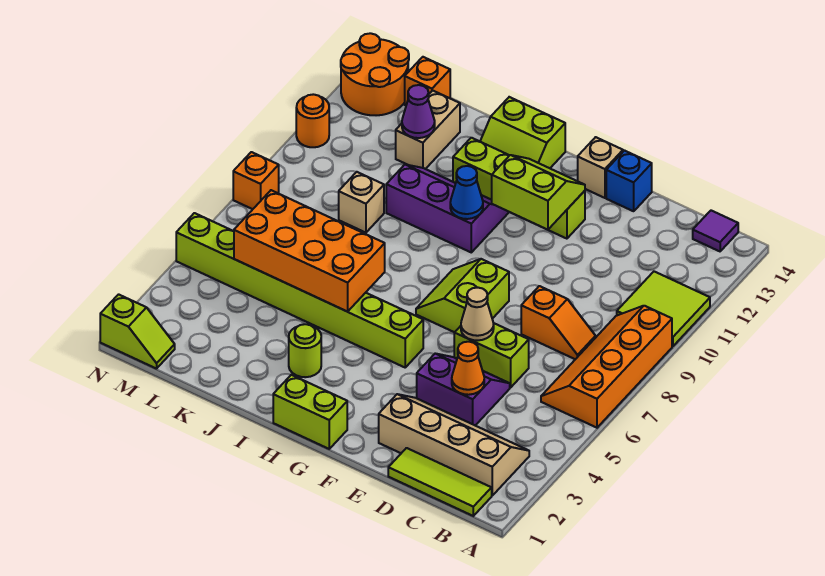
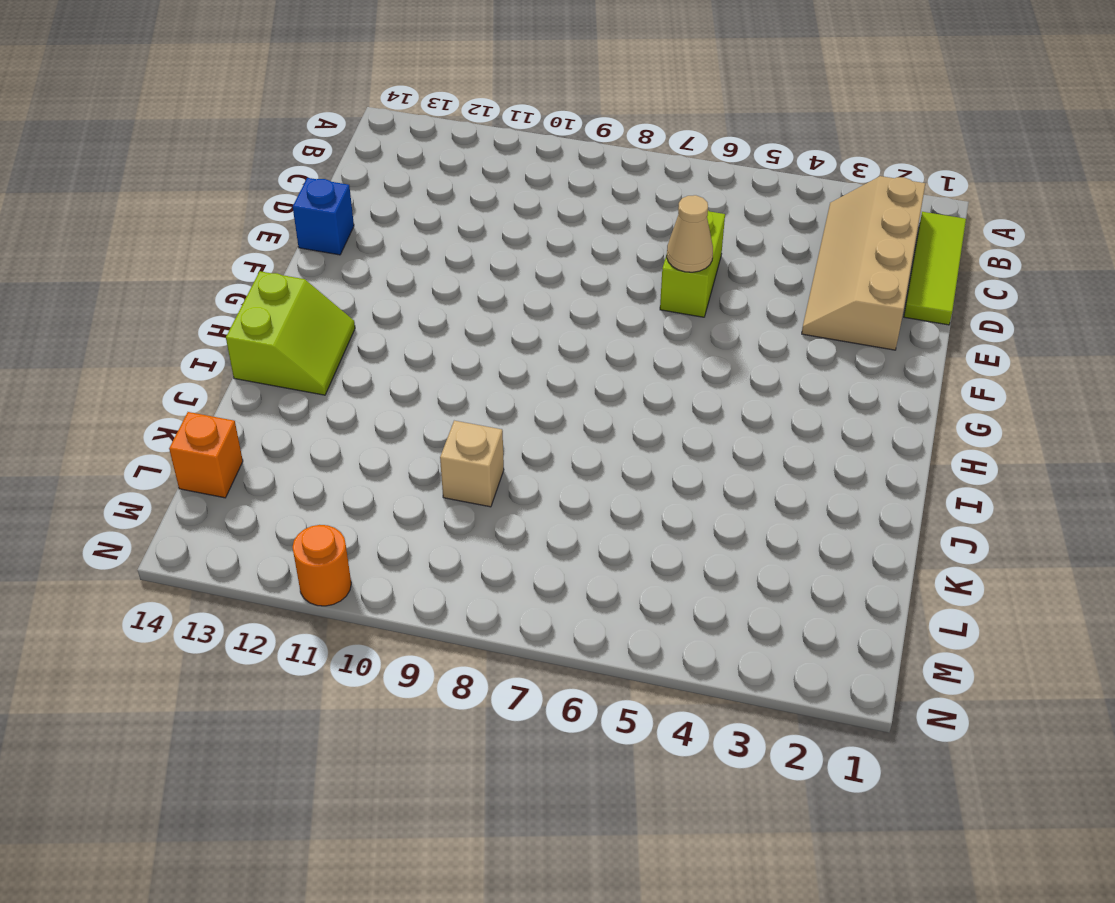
none -> orange slope A6:B9 level 1 top A
none -> lime tile A10:B11 level 1
none -> purple tile B14 level 1
none -> orange slope C8:D8 level 1 top D

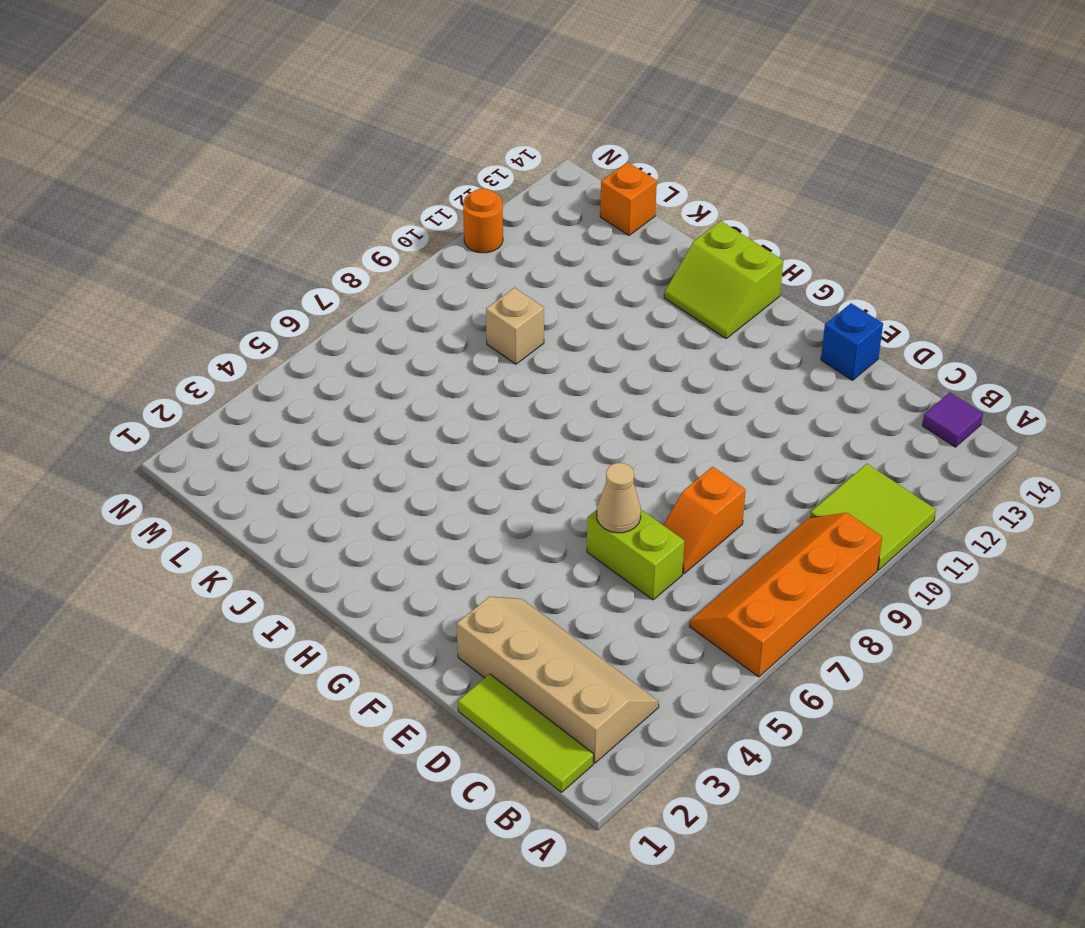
orange slope D7:D8 level 1 top 8 -> orange slope C8:D8 level 1 top D
none -> purple slope D4:E5 level 1 top 4
none -> lime slope F7:G8 level 1 top F
none -> lime brick F12:I12 level 1
none -> tan brick F14 level 1

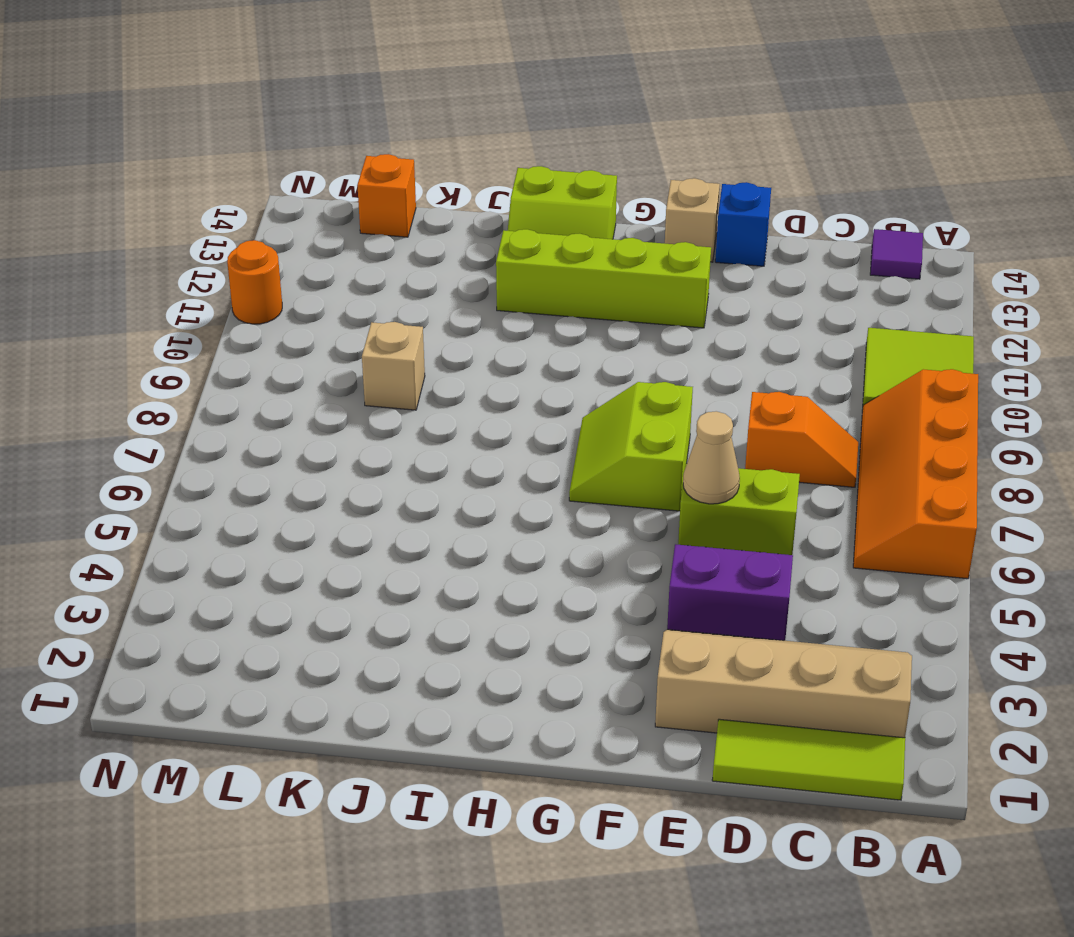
none -> lime brick G1:H1 level 1
none -> lime brick G5:N5 level 1
none -> purple slope H10:J11 level 1 top 10
none -> lime round brick I3 level 1

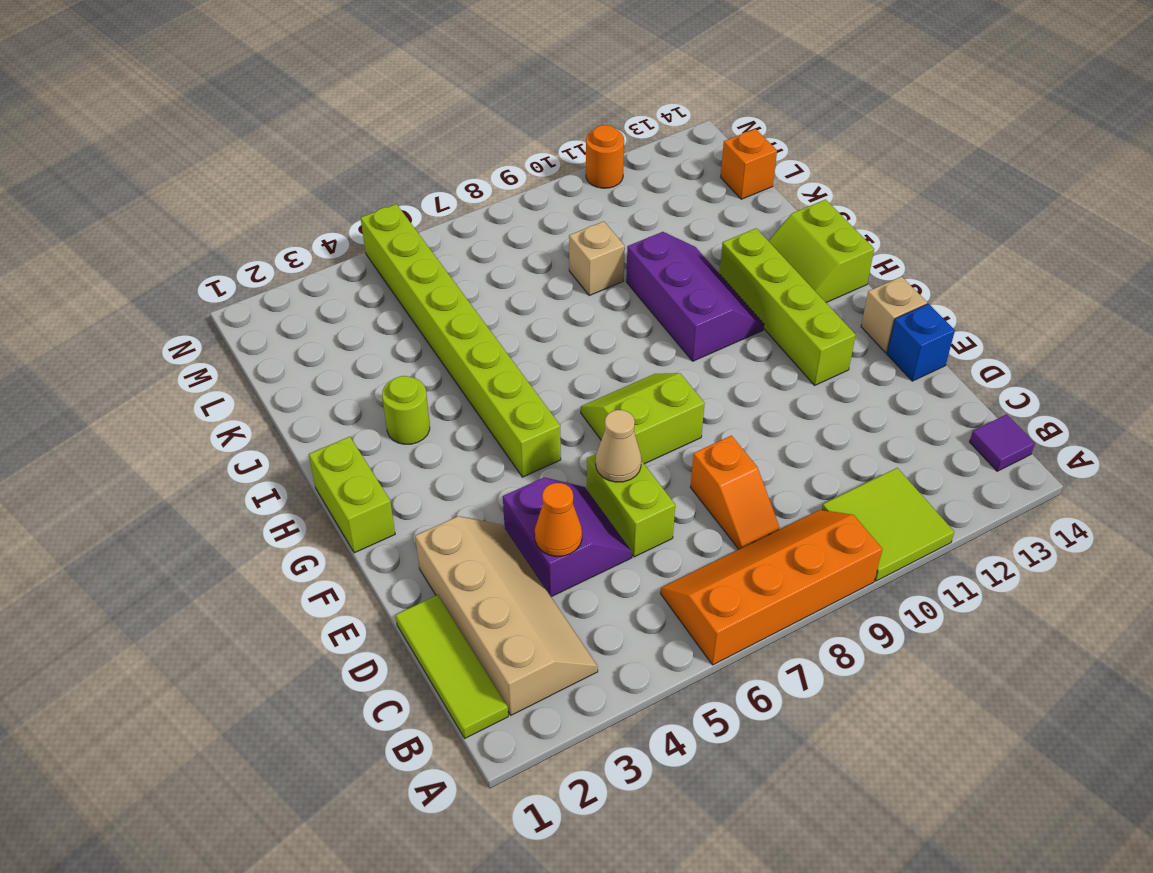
none -> tan brick K12:K13 level 1
none -> lime slope M1:N1 level 1 top N
none -> orange round brick M13:N14 level 1
none -> orange brick N8 level 1

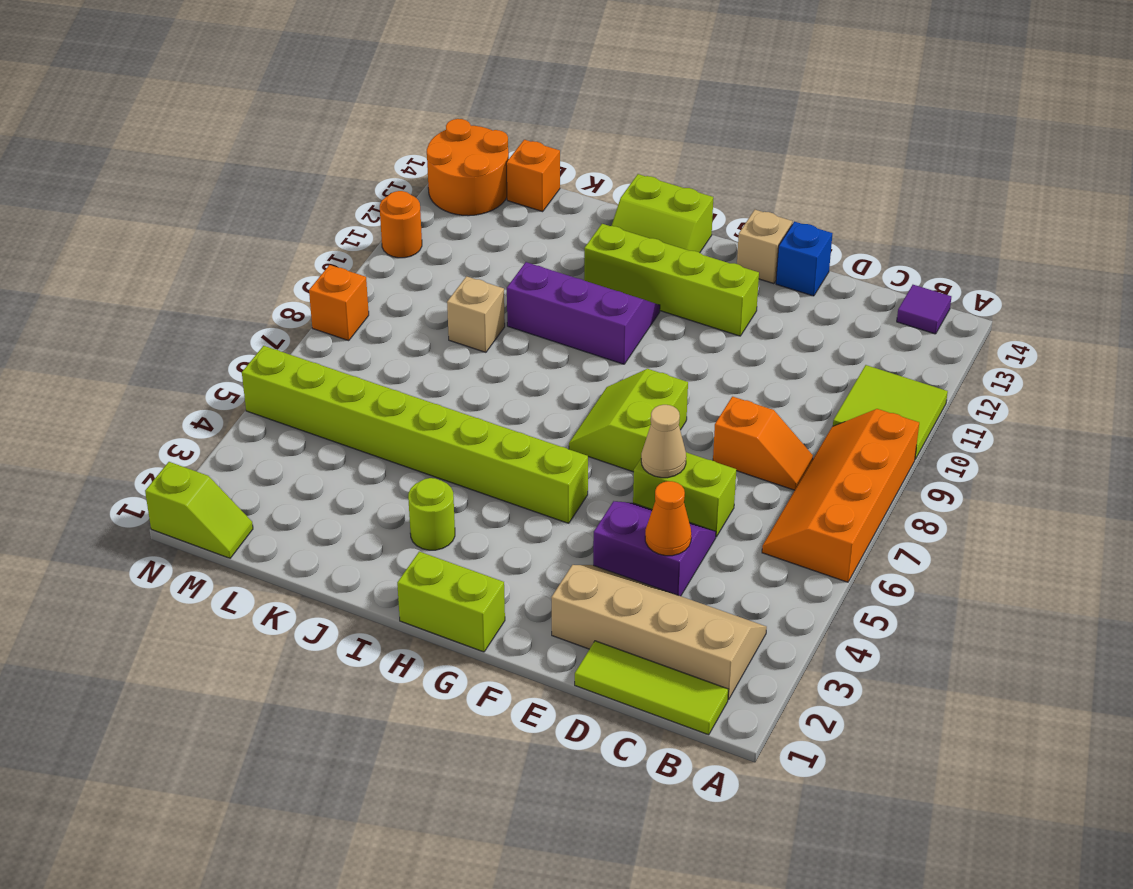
none -> tan brick K12:K13 level 1
none -> lime slope F11:G12 level 2 top 11
none -> blue cone H10 level 2
none -> orange brick I5:L6 level 2

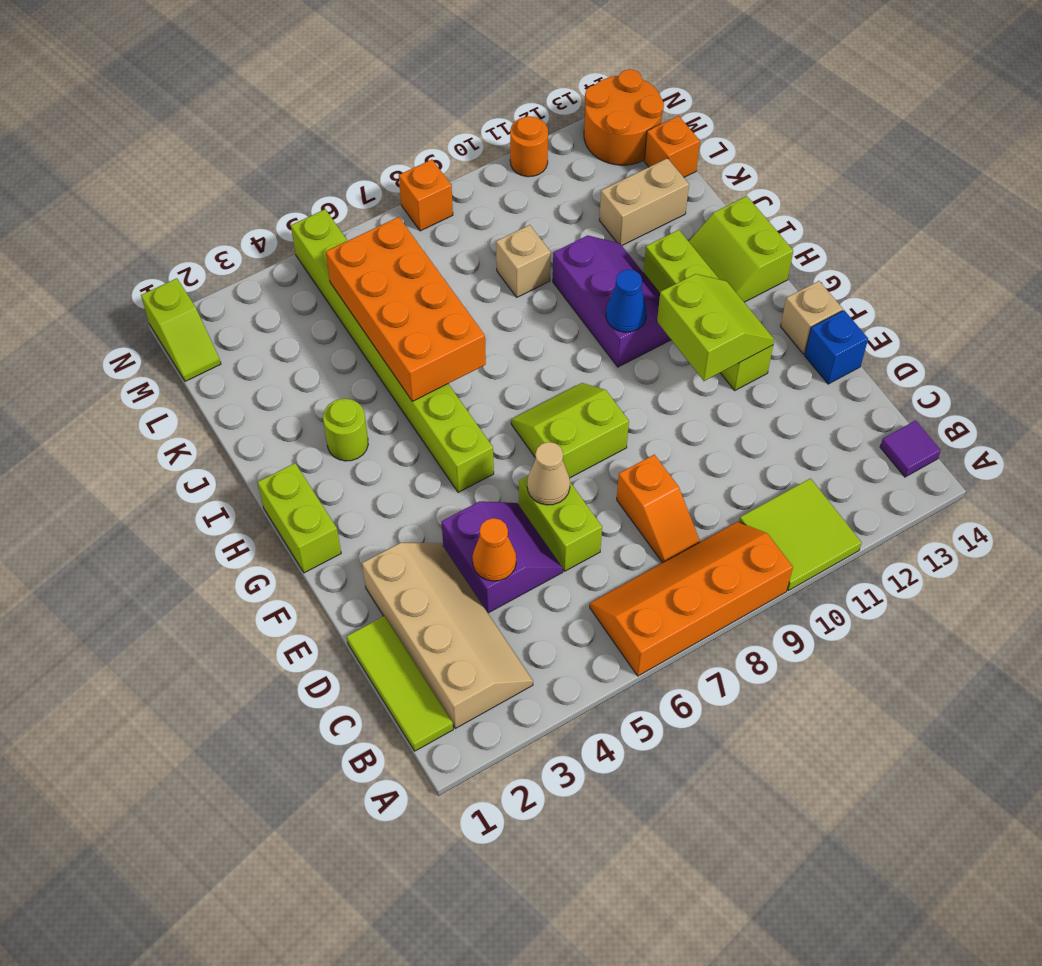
none -> purple cone K12 level 2

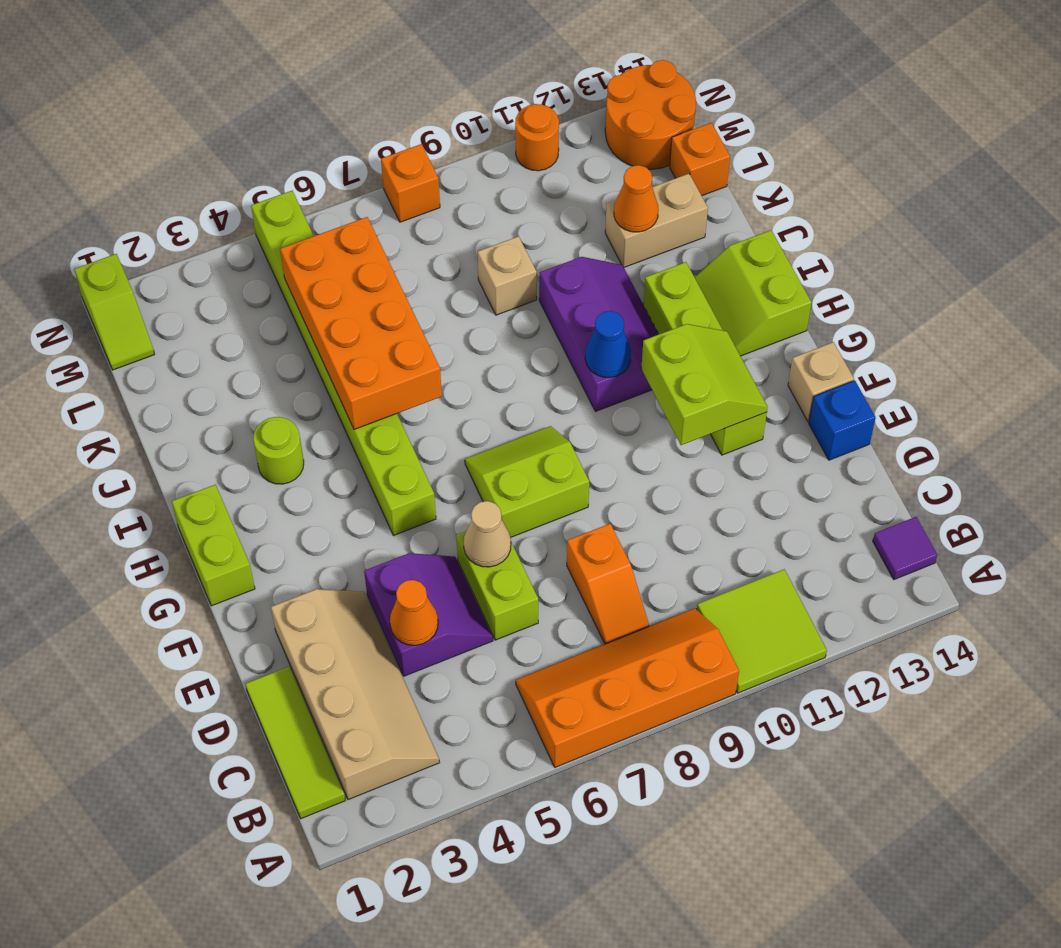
orange cone K12 level 2 -> purple cone K12 level 2

